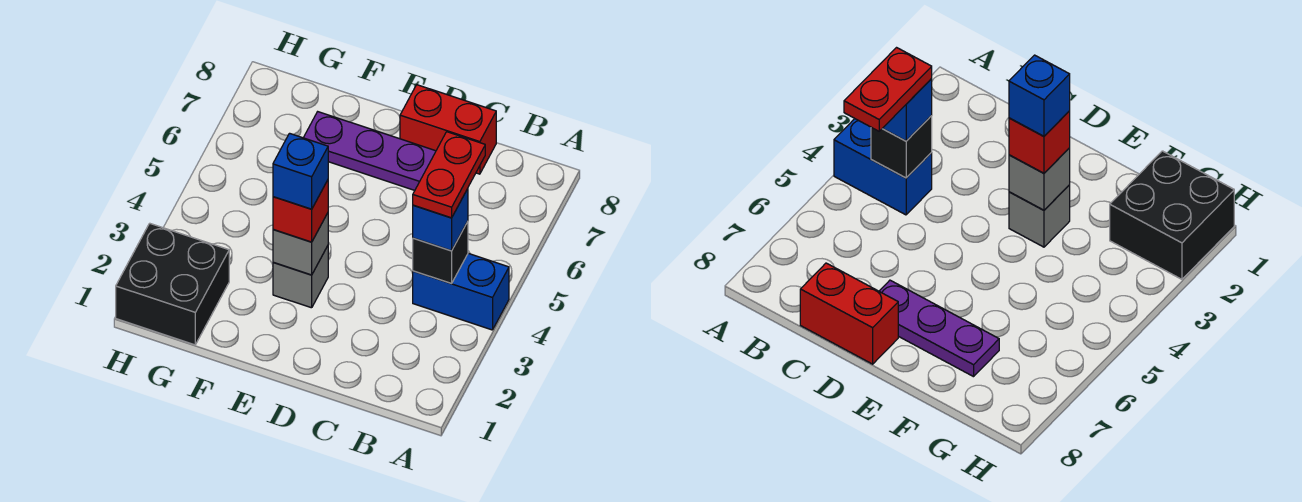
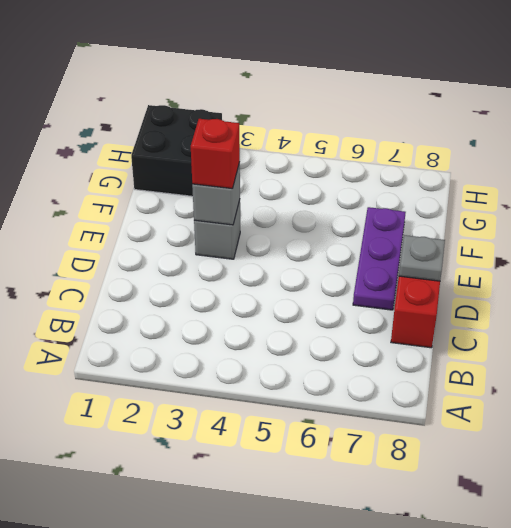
grey plate D8 level 2 -> none
none -> blue brick A4:B4 level 1
none -> black brick B4 level 2

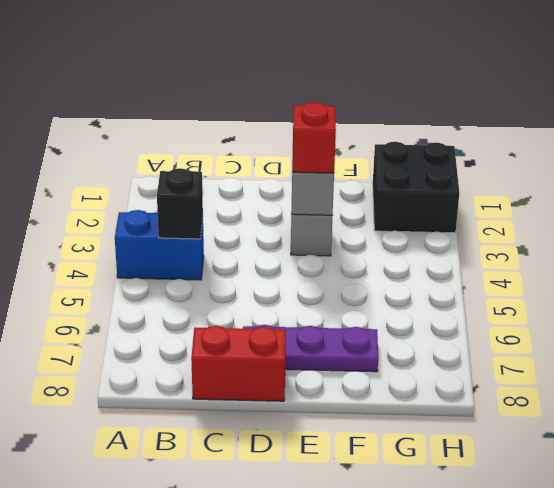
none -> blue brick B4 level 3
none -> red plate B4:B5 level 4

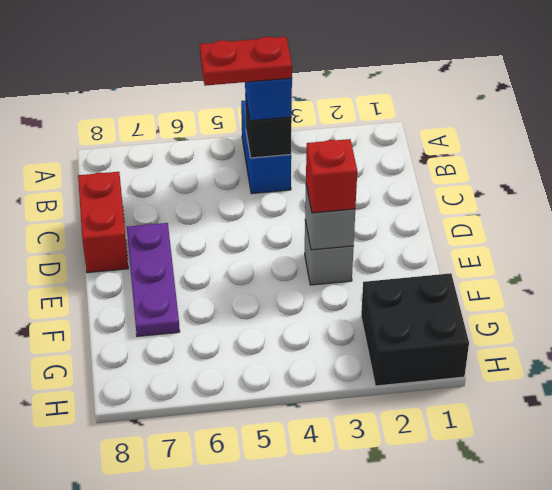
none -> blue brick E3 level 4

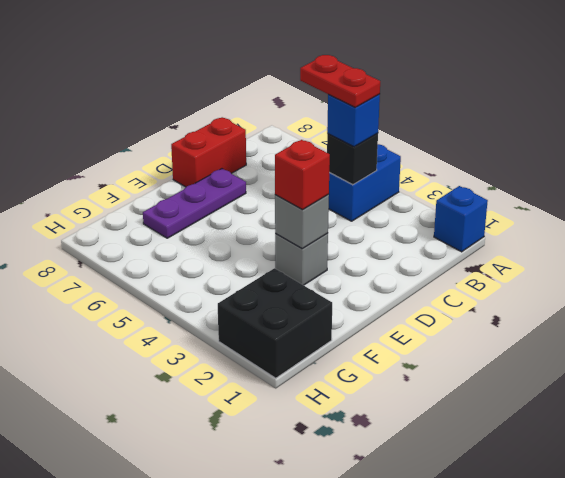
blue brick A1 level 1 -> blue brick E3 level 4

